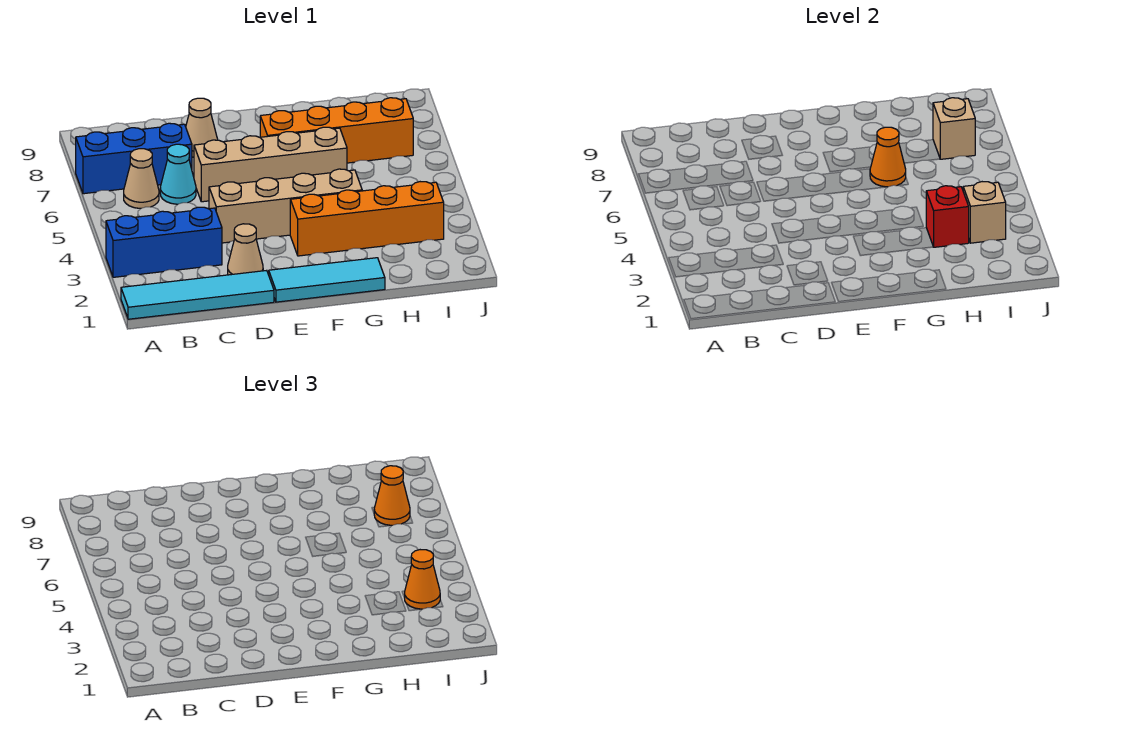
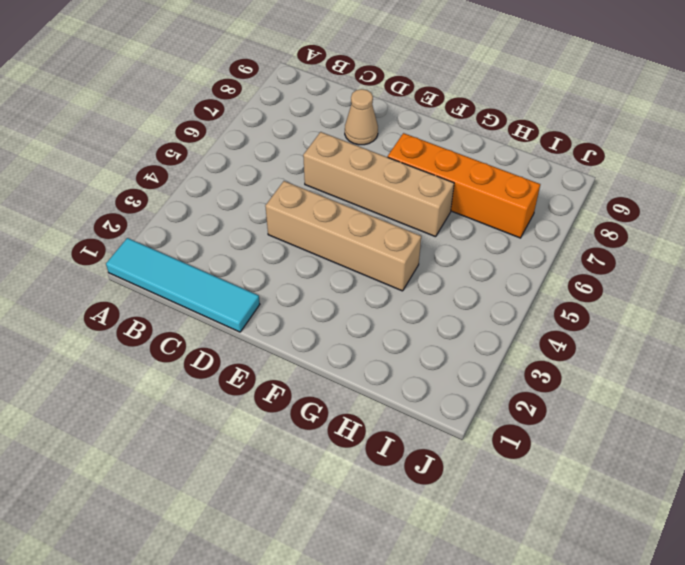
none -> blue brick A3:C3 level 1
none -> blue brick A7:C7 level 1
none -> tan cone B6 level 1

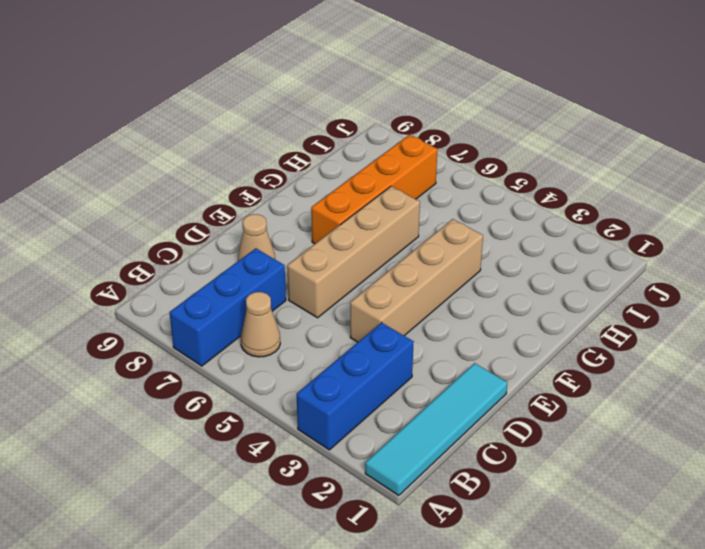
none -> cyan cone C6 level 1
none -> tan cone D2 level 1
none -> cyan tile E1:G1 level 1

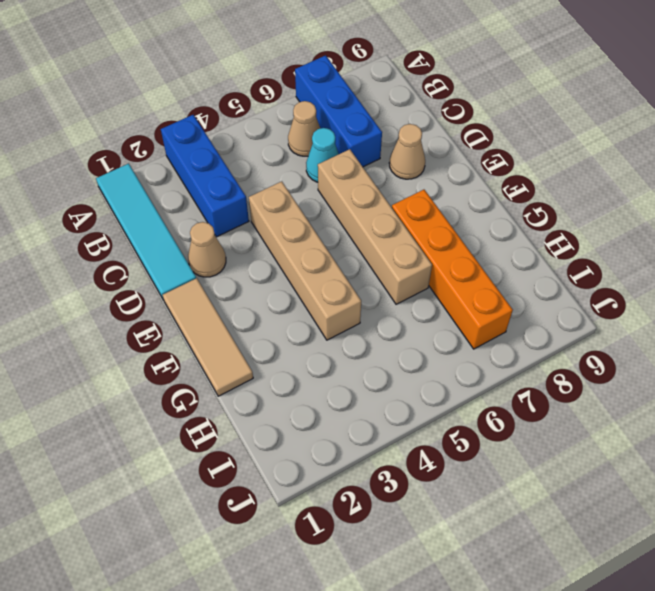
tan tile E1:G1 level 1 -> cyan tile E1:G1 level 1
none -> orange brick F3:I3 level 1
none -> orange cone G6 level 2
none -> red brick H3 level 2

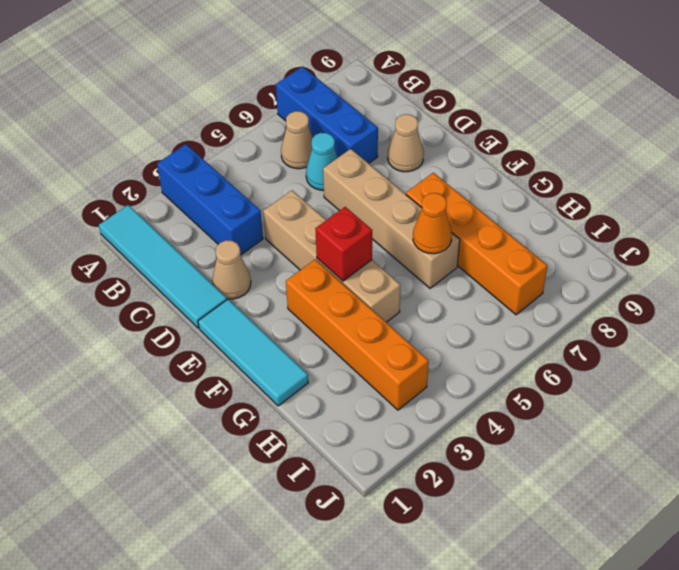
red brick F4 level 2 -> red brick H3 level 2
none -> tan brick I3 level 2
none -> tan brick I7 level 2
none -> orange cone I3 level 3

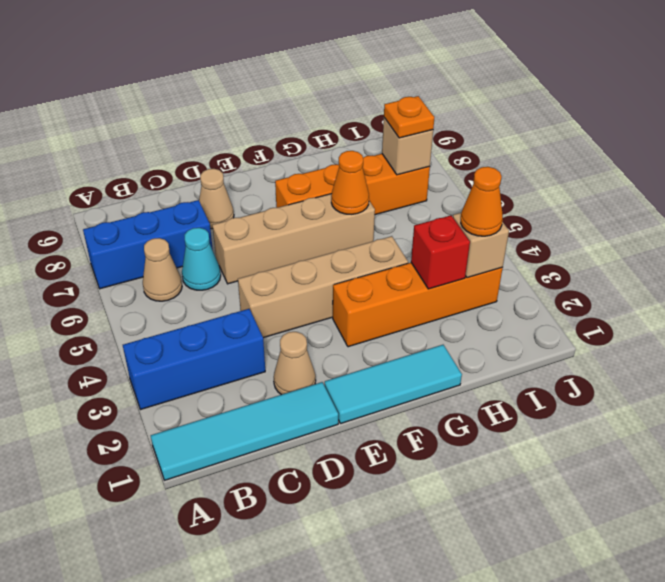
orange plate I7 level 3 -> orange cone I7 level 3

